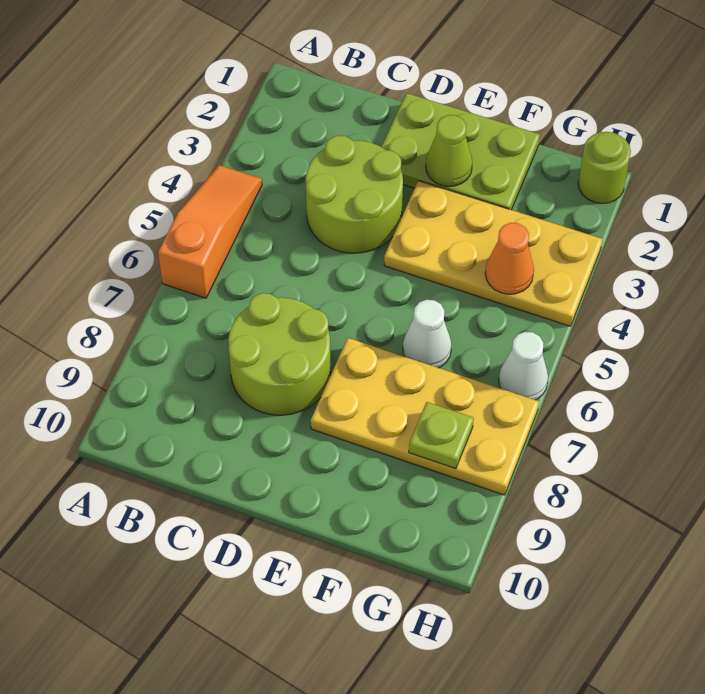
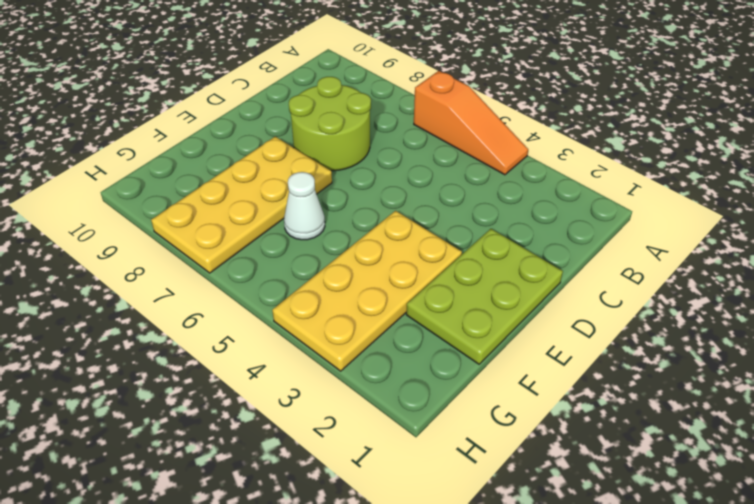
none -> lime round brick C3:D4 level 1
none -> lime round brick H1 level 1
none -> white cone H6 level 1

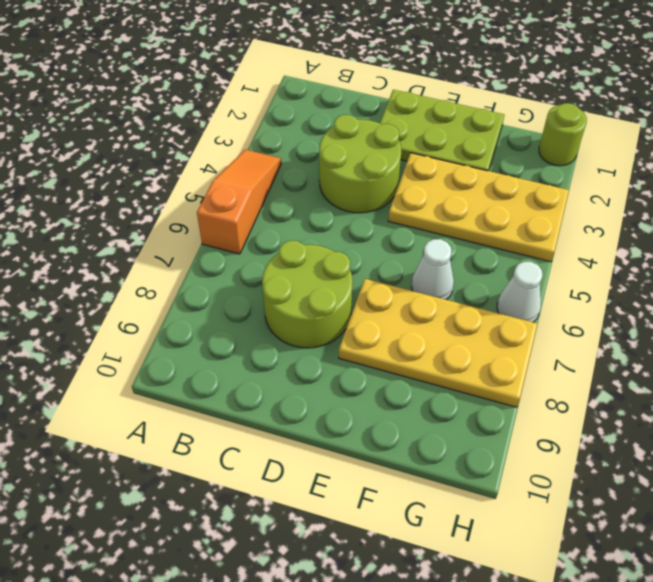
none -> lime cone E2 level 2
none -> orange cone G4 level 2
none -> lime plate G8 level 2

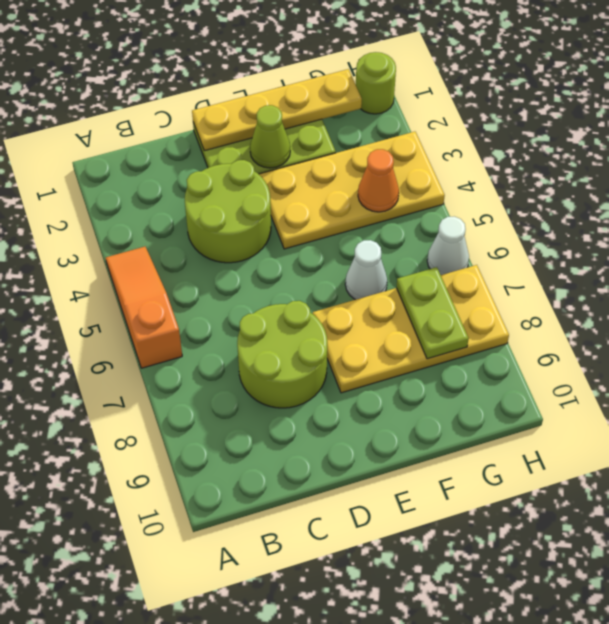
yellow plate D1:G1 level 2 -> none
lime plate G7:G8 level 2 -> lime plate G8 level 2

